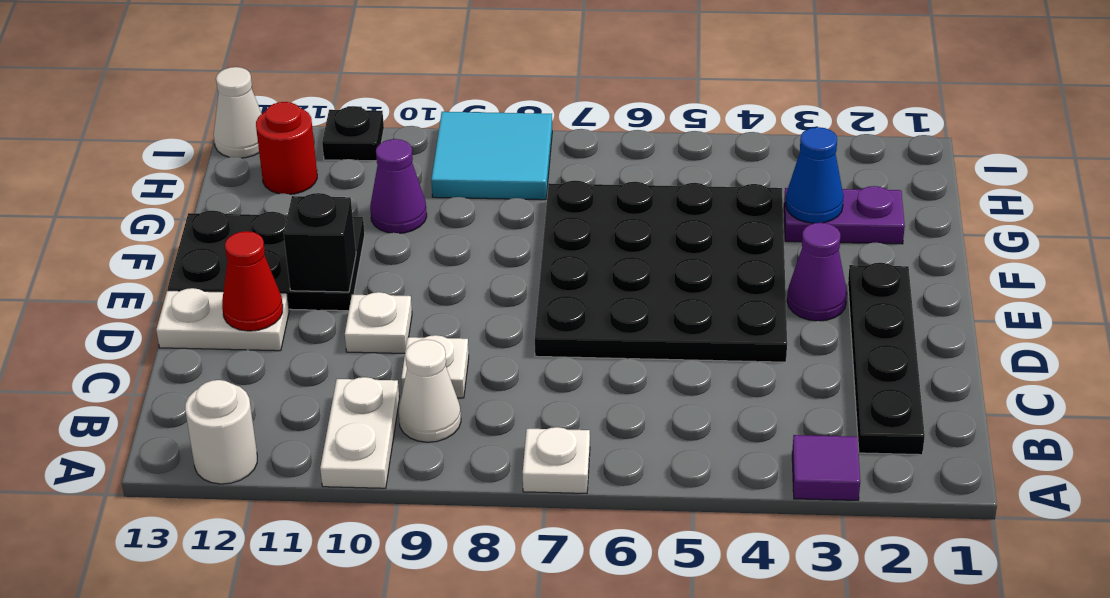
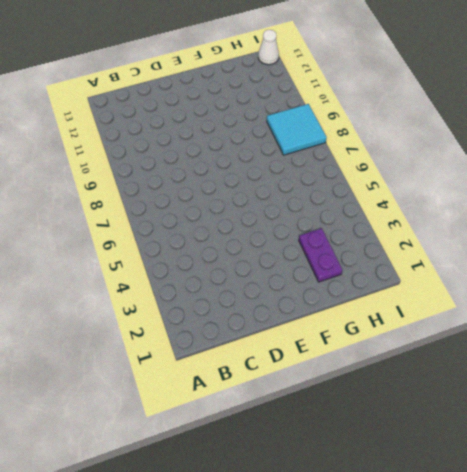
none -> purple tile A3 level 1
none -> white plate A7 level 1
none -> white plate A10:B10 level 1

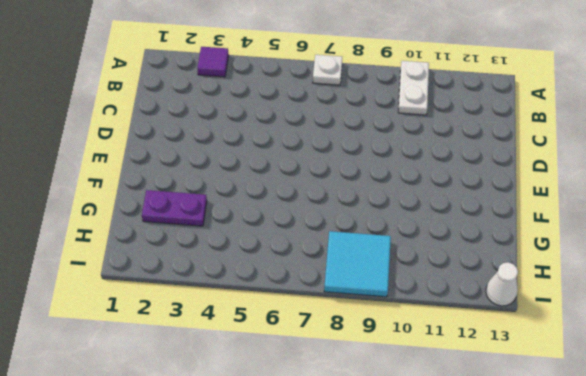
none -> white round brick A12 level 1
none -> black plate B2:E2 level 1
none -> white cone B9 level 1

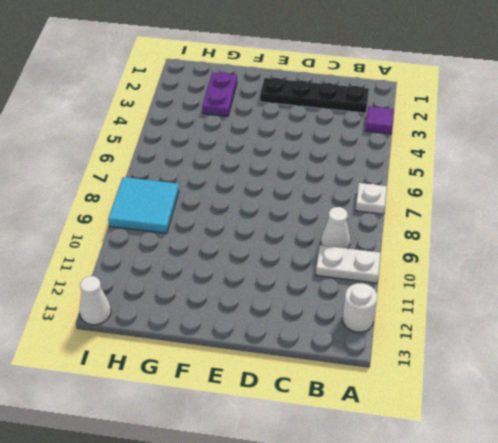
none -> white plate C9 level 1
none -> black plate D4:G7 level 1
none -> white plate D10 level 1

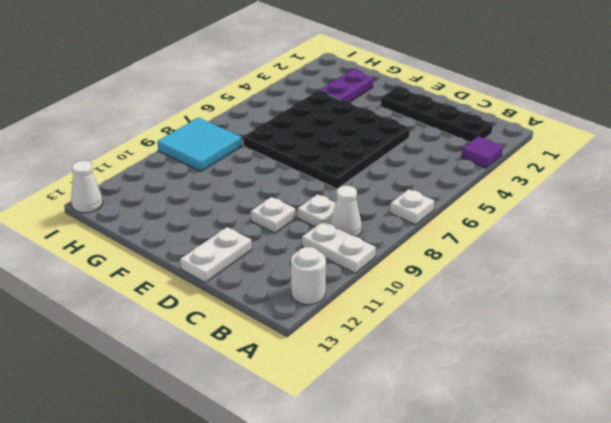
none -> purple cone E3 level 1
none -> black plate E11:F13 level 1
none -> purple cone G10 level 1

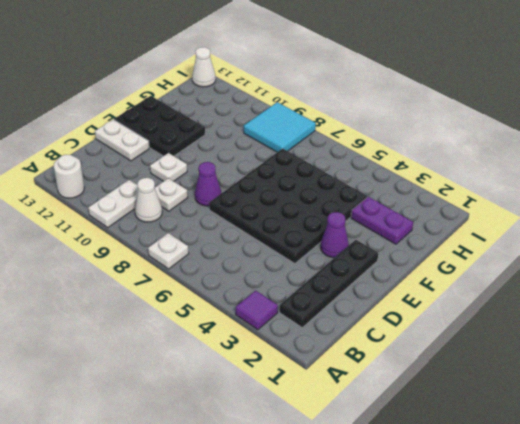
purple cone D8 level 1 -> purple cone G10 level 1
none -> red round brick H12 level 1
none -> black plate I11 level 1
none -> red cone D12 level 2

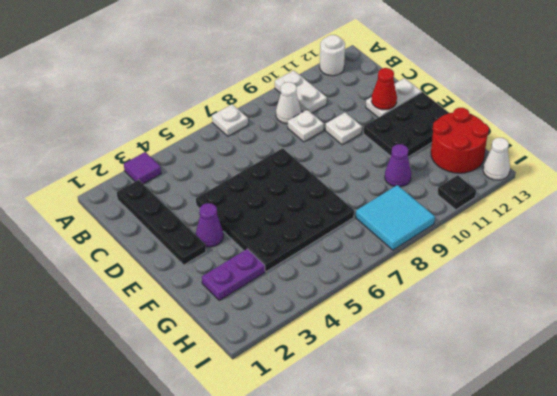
red round brick G12:H13 level 1 -> red round brick H12 level 1
none -> black brick E11 level 2
none -> blue cone G3 level 2

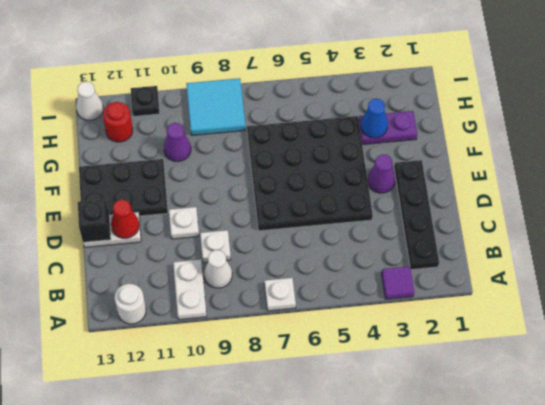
black brick D13 level 2 -> black brick E11 level 2

